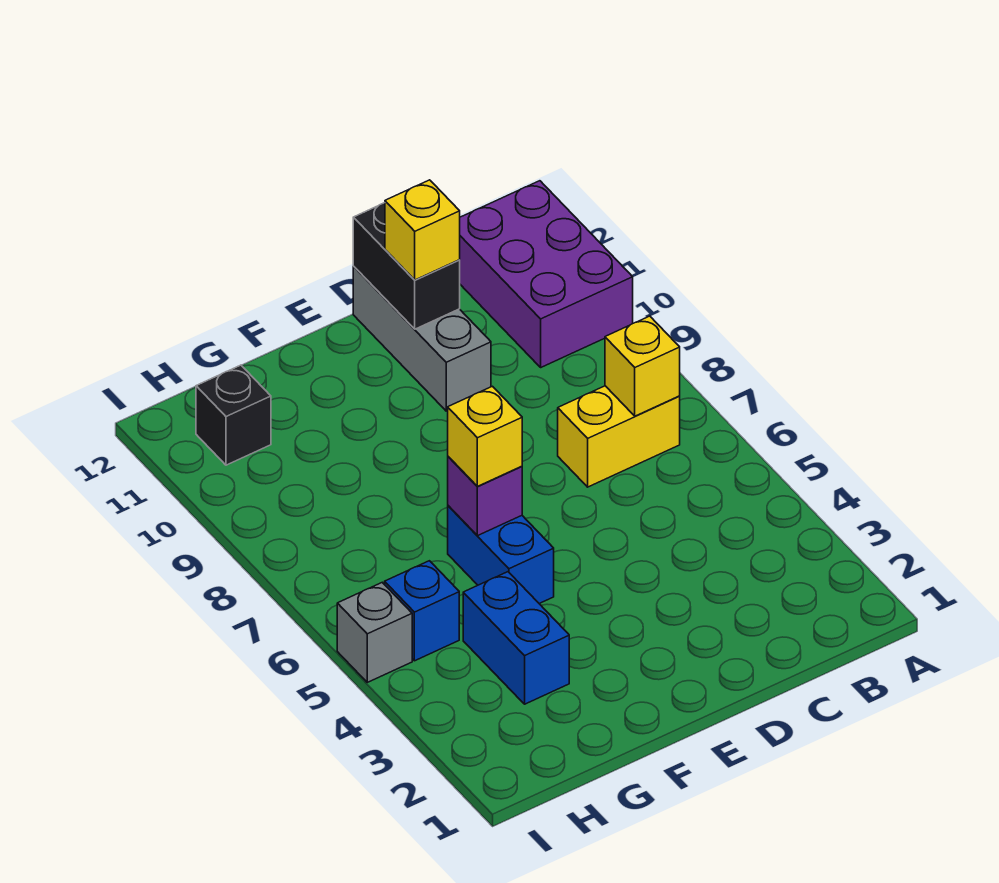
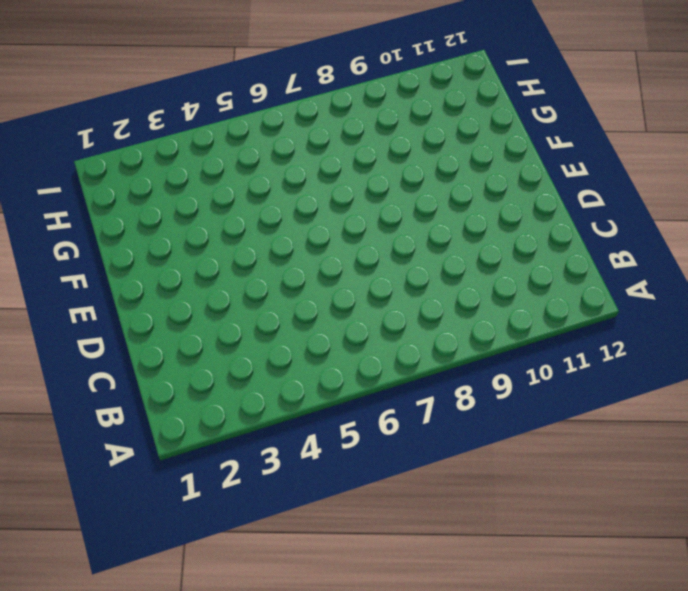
none -> purple brick A10:B12 level 1
none -> yellow brick B7:C7 level 1
none -> grey brick D10:D12 level 1

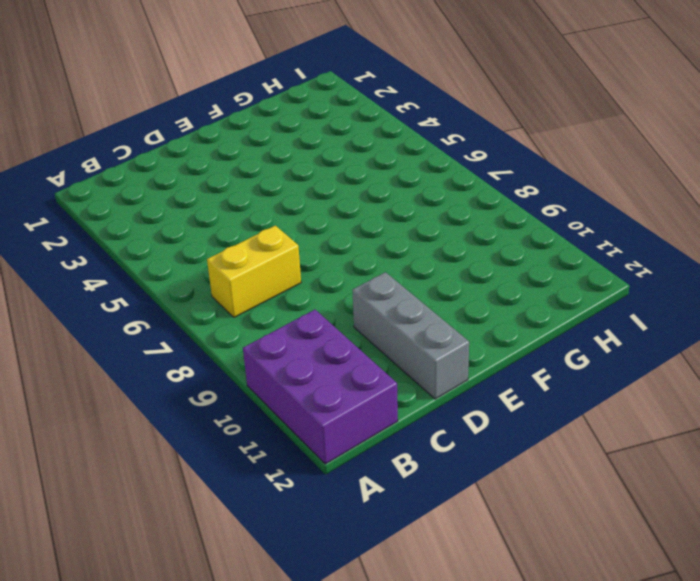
none -> blue brick F5:F6 level 1
none -> blue brick G3:G4 level 1
none -> blue brick H5 level 1

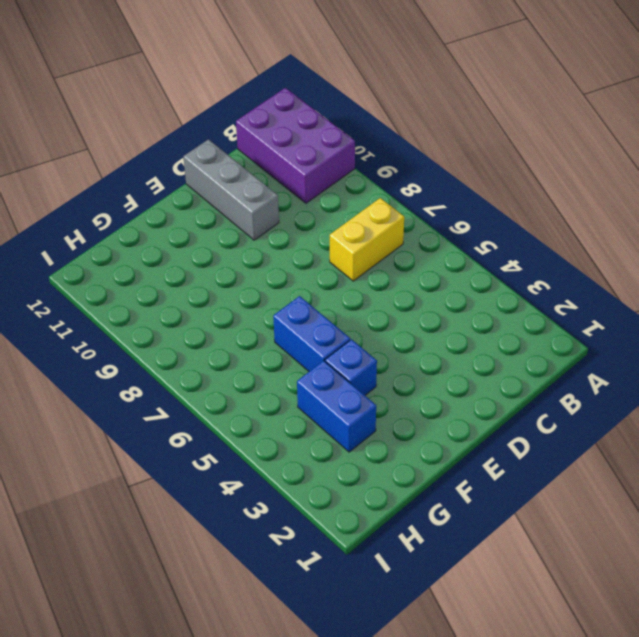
blue brick F4 level 1 -> blue brick H5 level 1
none -> black brick H11 level 1
none -> grey brick I5 level 1
none -> yellow brick B7 level 2

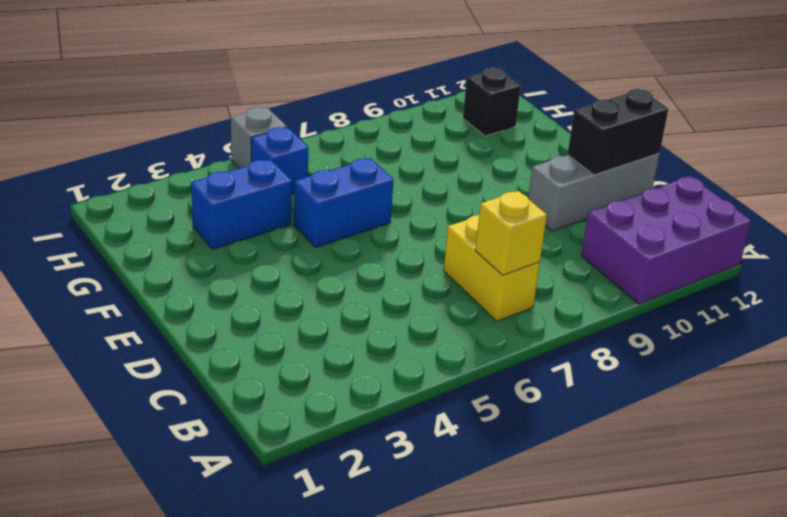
none -> purple brick F6 level 2
none -> yellow brick D11 level 3
none -> yellow brick F6 level 3

